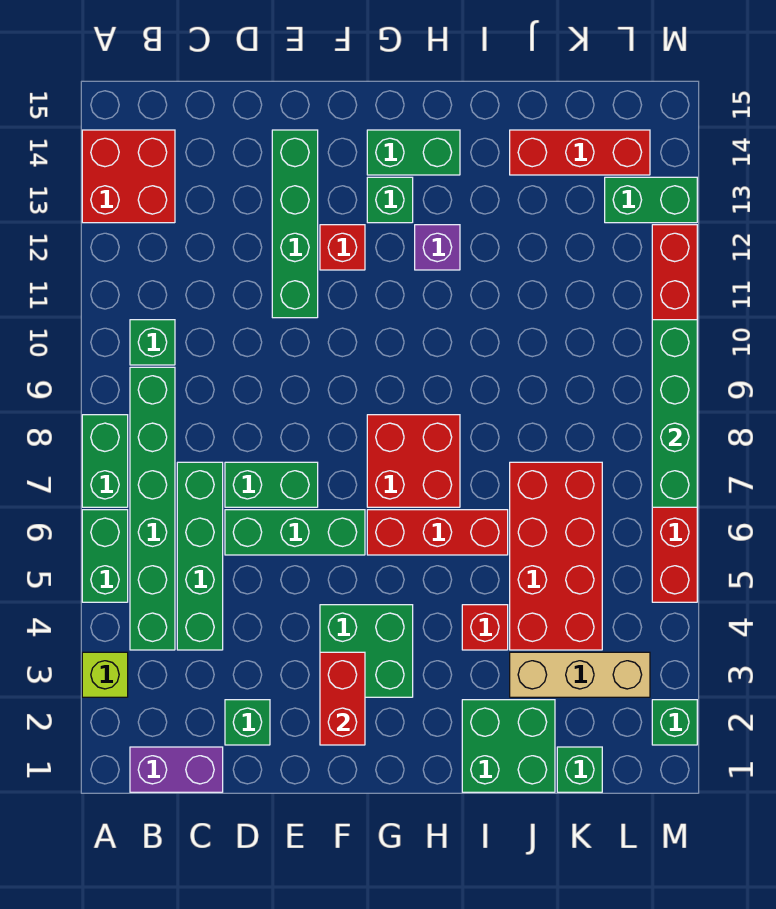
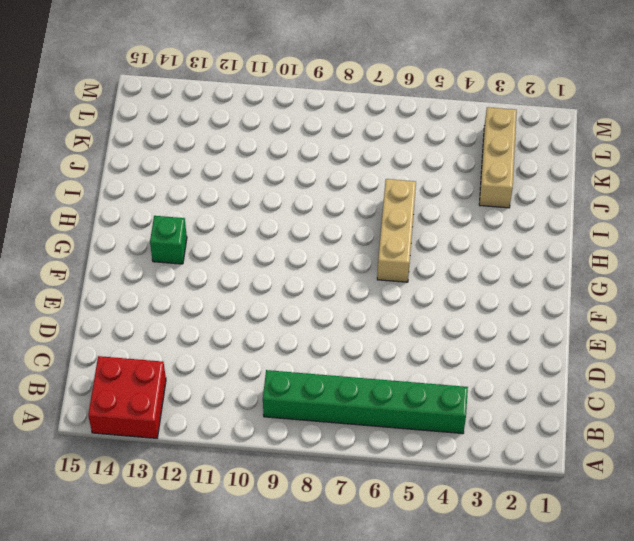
tan brick G6:I6 level 1 -> red brick G6:I6 level 1
none -> lime brick A3 level 1
none -> green brick A5:A6 level 1
none -> green brick A7:A8 level 1
none -> purple brick B1:C1 level 1

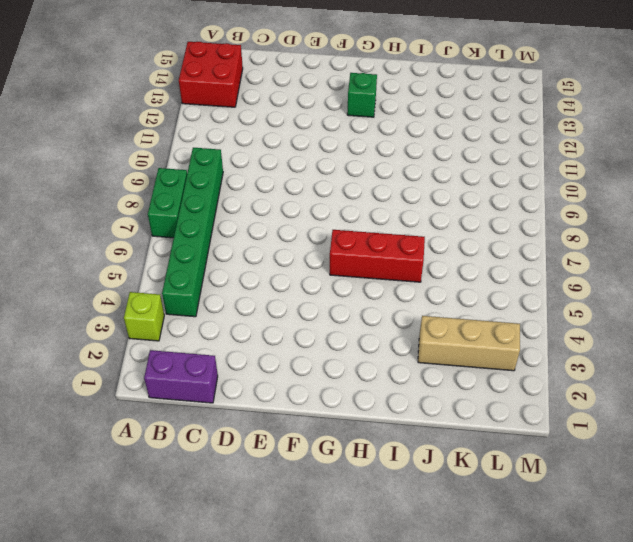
none -> green brick A5:A6 level 1
none -> green brick B10 level 1
none -> green brick C4:C7 level 1
none -> green brick D2 level 1

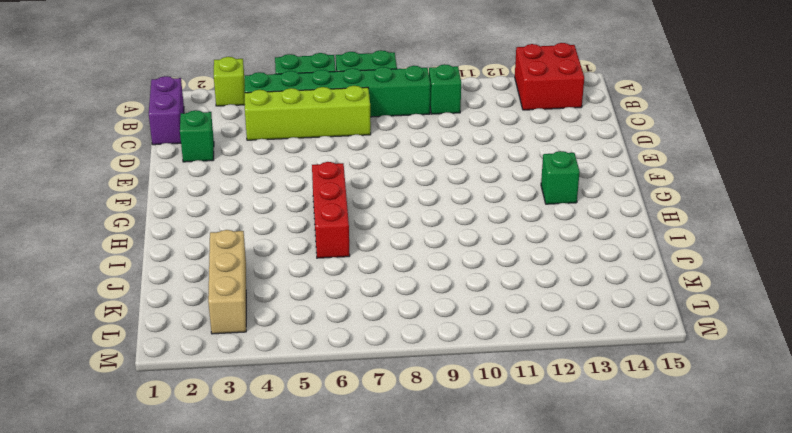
lime brick C4:C7 level 1 -> green brick C4:C7 level 1
none -> green brick D6:F6 level 1
none -> green brick D7:E7 level 1
none -> green brick E11:E14 level 1
none -> green brick F3:G4 level 1

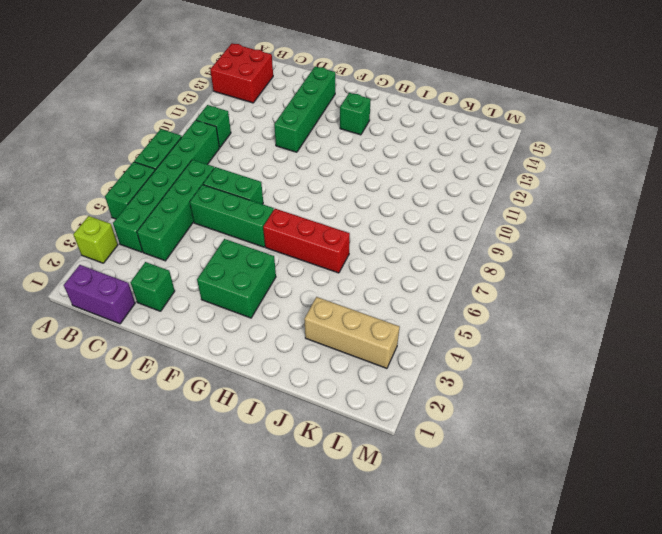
none -> red brick F12 level 1
none -> red brick G7:H8 level 1
none -> green brick G14:H14 level 1
none -> purple brick H12 level 1

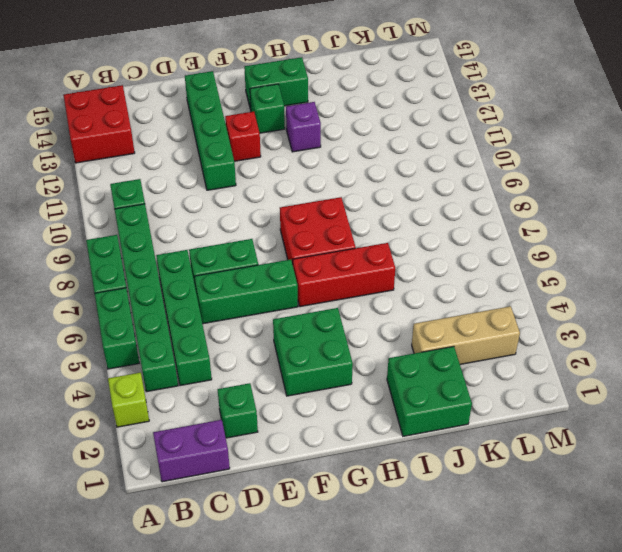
none -> red brick I4 level 1
none -> red brick J4:K7 level 1
none -> red brick J14:L14 level 1
none -> green brick K1 level 1

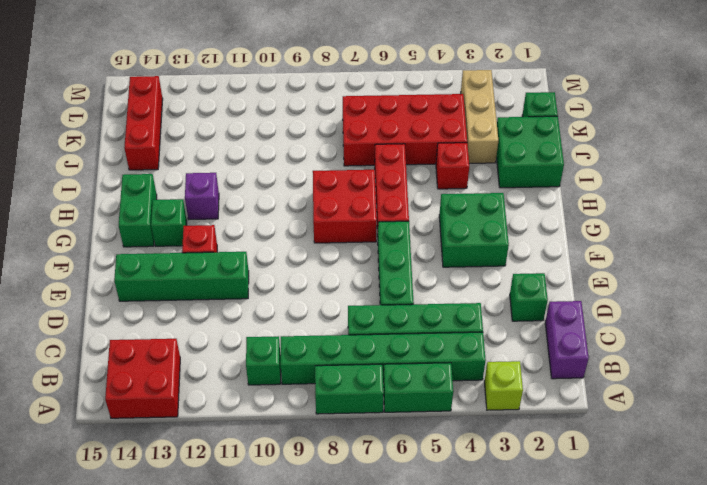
none -> green brick D7:E7 level 1
none -> green brick L13:M13 level 1
none -> green brick M2 level 1
none -> red brick M5:M12 level 1

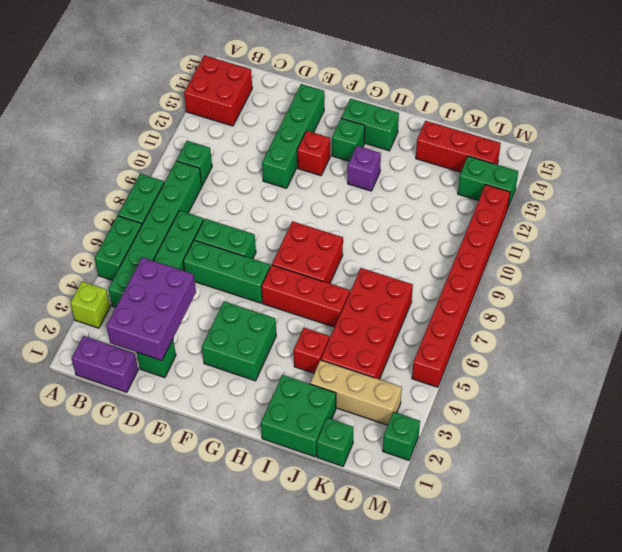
purple brick C2:D4 level 2 -> none
none -> red brick F2:F3 level 2
none -> green brick M7:M10 level 2

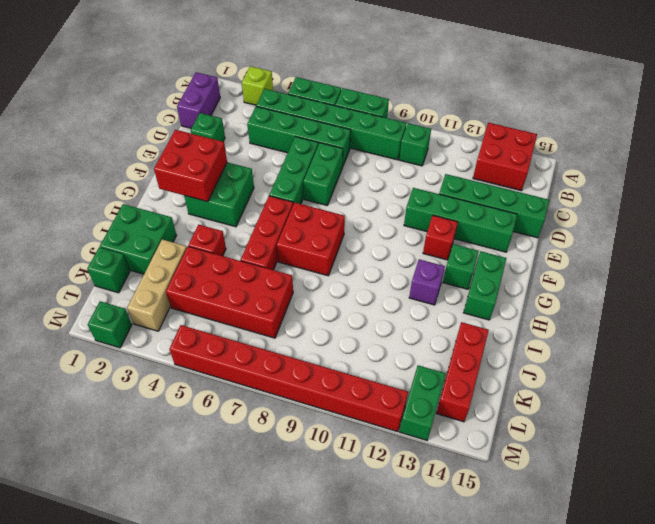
green brick D12:D15 level 1 -> green brick M7:M10 level 2
red brick F2:G3 level 2 -> red brick F2:F3 level 2

